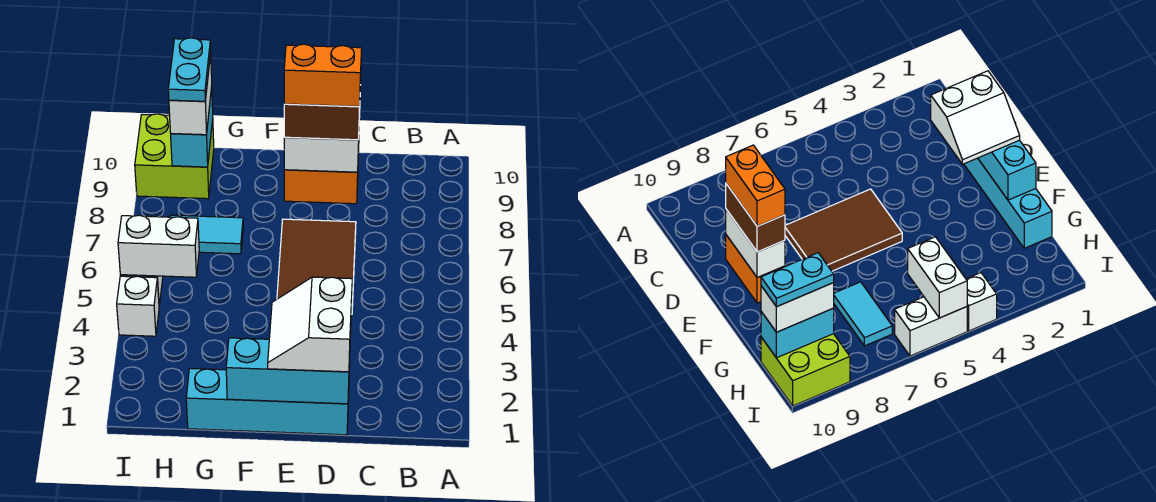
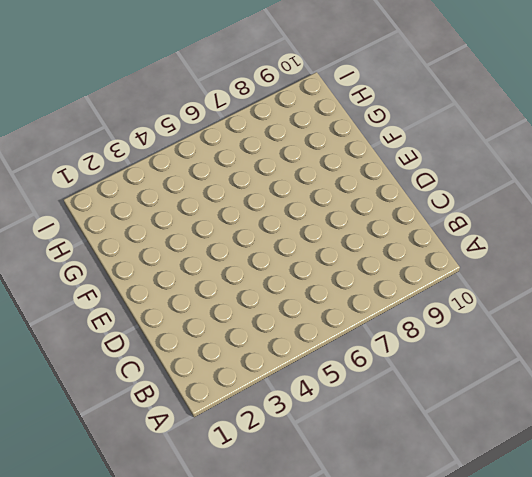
none -> cyan brick D1:G1 level 1
none -> brown tile D5:E7 level 1
none -> orange brick D9:E9 level 1

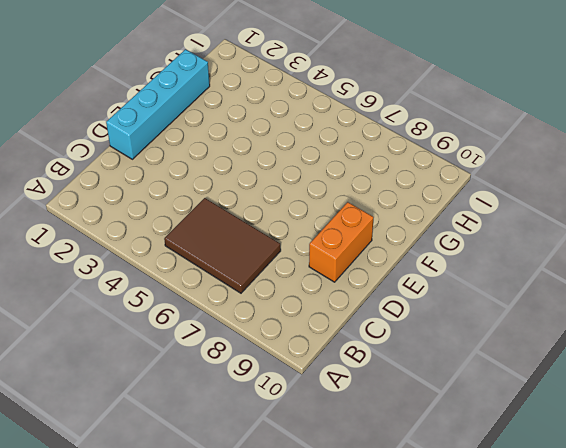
brown tile B5:C7 level 1 -> brown tile D5:E7 level 1
none -> cyan tile G7:H7 level 1
none -> lime brick H9:I10 level 1
none -> white brick I4 level 1

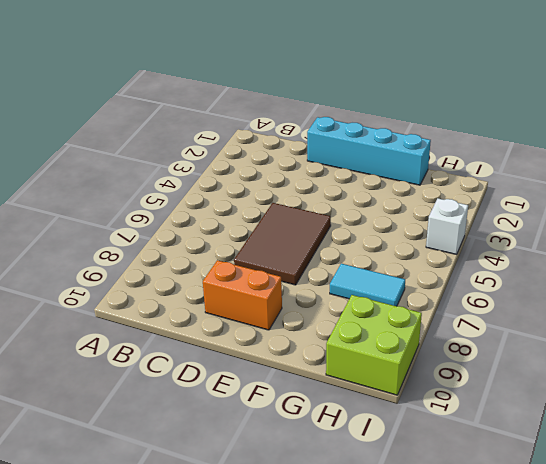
none -> white brick I5:I6 level 1
none -> cyan brick D1:F1 level 2
none -> white brick D9:E9 level 2

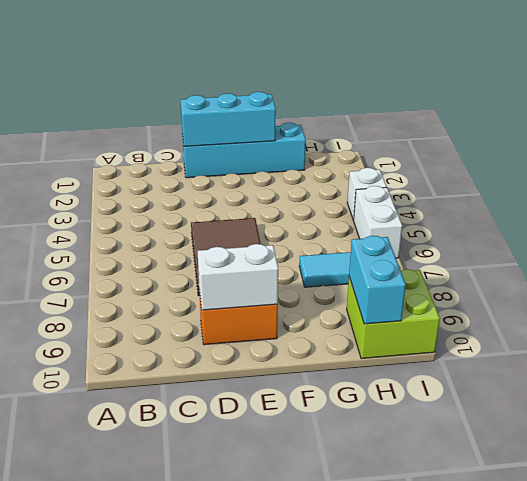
none -> white brick H5:I5 level 2
none -> white slope D1:E2 level 3 top D
none -> brown brick D9:E9 level 3

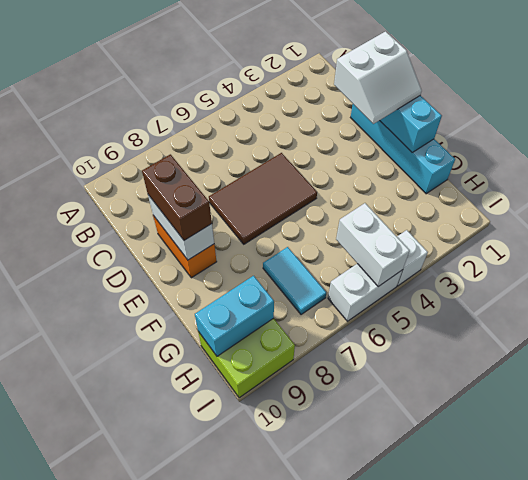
none -> white brick H9:H10 level 3
none -> orange brick D9:E9 level 4
none -> cyan plate H9:H10 level 4

